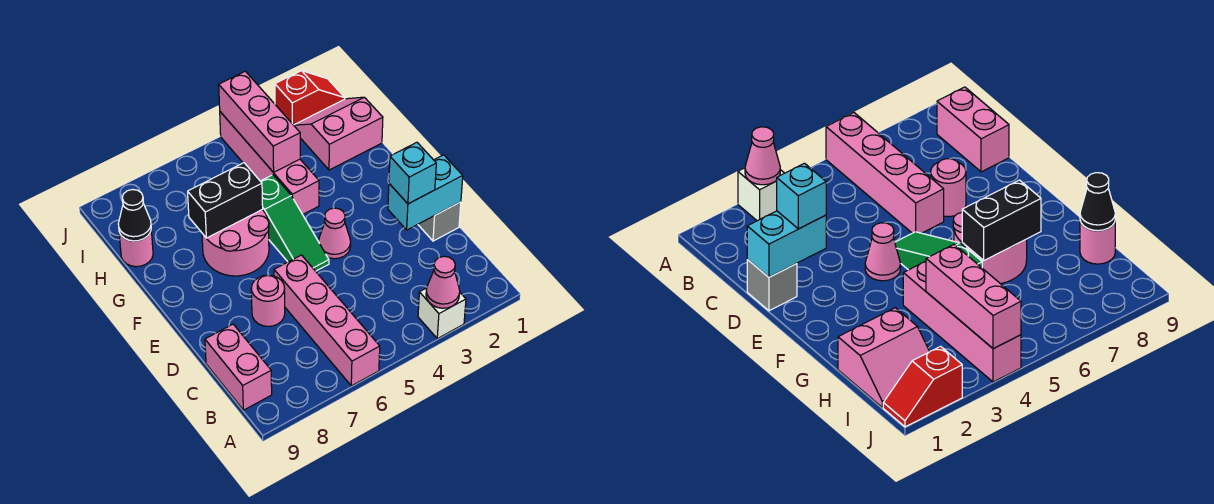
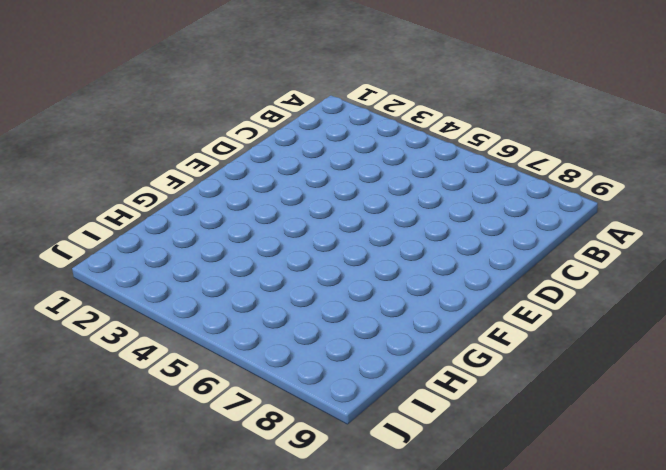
none -> white brick A3 level 1
none -> pink brick A6:D6 level 1
none -> pink brick B9:C9 level 1

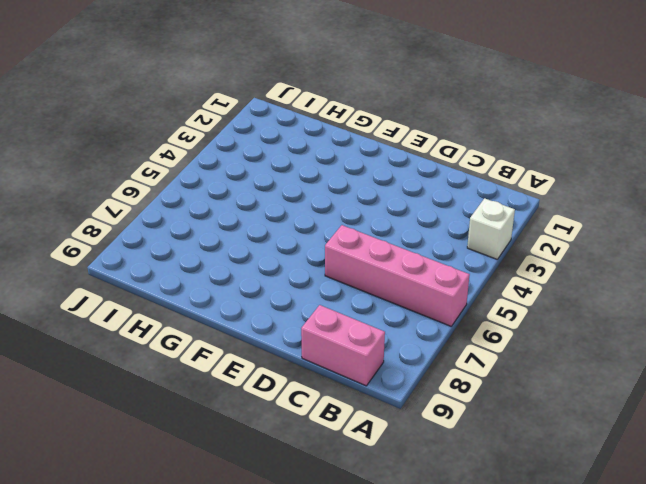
none -> grey brick D1 level 1
none -> pink round brick D7 level 1
none -> pink cone E4 level 1

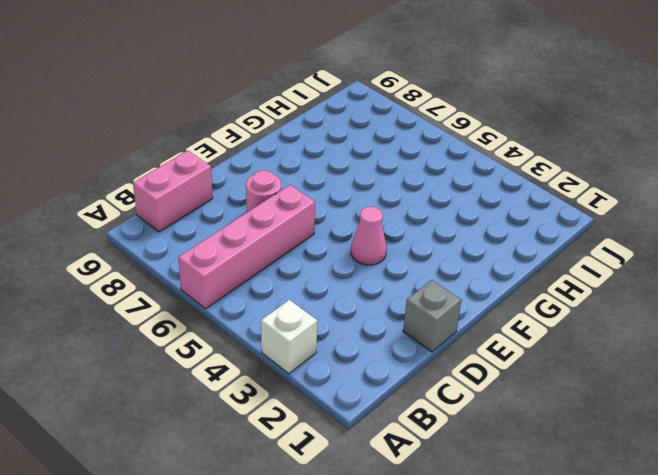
none -> green slope E5:G5 level 1 top G
none -> pink round brick F6:G7 level 1
none -> pink brick G4:J4 level 1

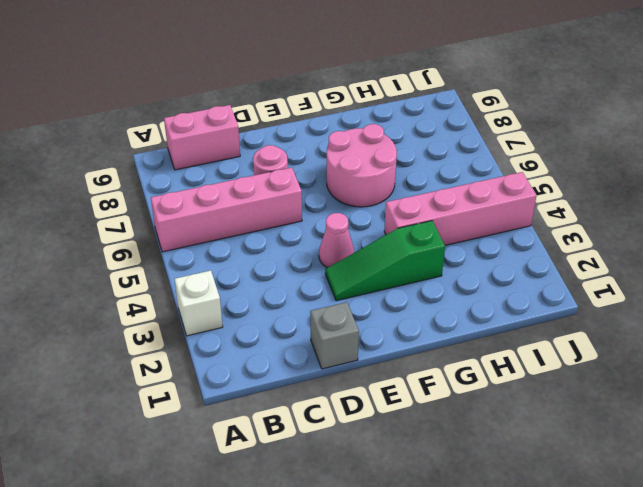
green slope E3:G3 level 1 top G -> green slope E5:G5 level 1 top G
none -> pink slope H1:I2 level 1 top H
none -> pink round brick H9 level 1
none -> red slope J1:J2 level 1 top 2

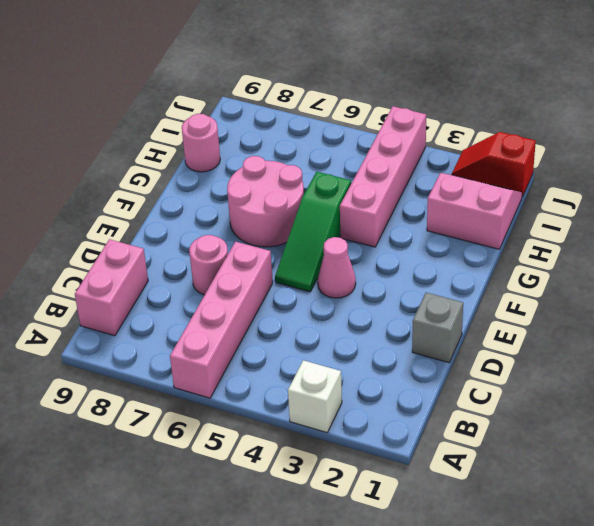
red slope J1:J2 level 1 top 1 -> red slope J1:J2 level 1 top 2
none -> pink cone A3 level 2
none -> cyan brick D1:D2 level 2
none -> black brick G6:G7 level 2

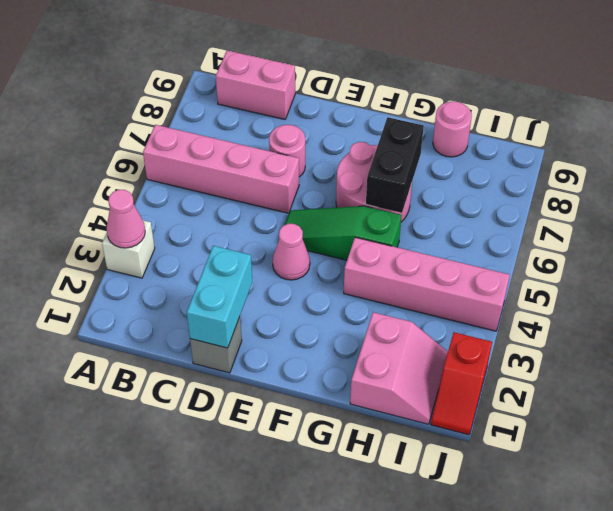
none -> pink brick H4:J4 level 2
none -> black cone H9 level 2
none -> cyan brick D2 level 3

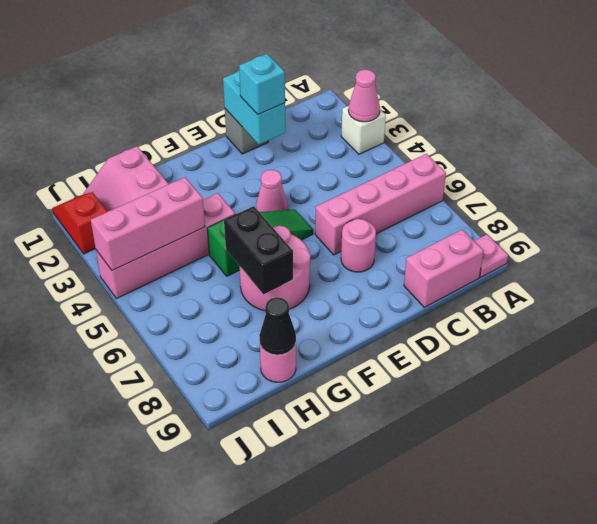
pink plate A9 level 1 -> none

